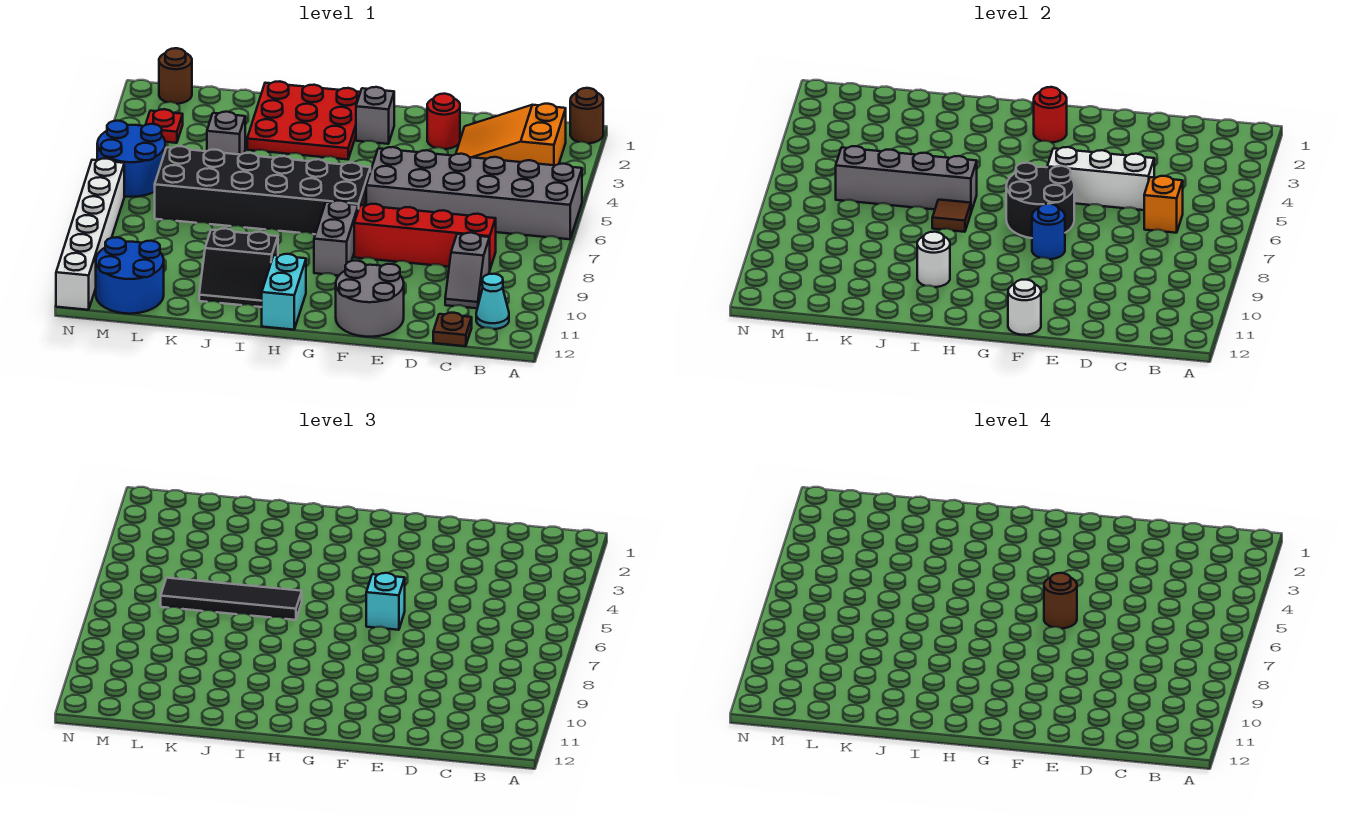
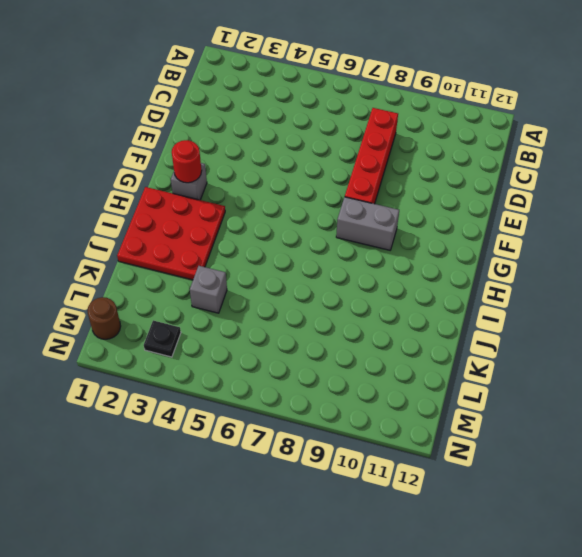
black plate M3 level 1 -> red plate M3 level 1
none -> brown round brick A1 level 1
none -> grey brick A5:F6 level 1
none -> orange slope B2:D3 level 1 top B
none -> cyan cone B11 level 1

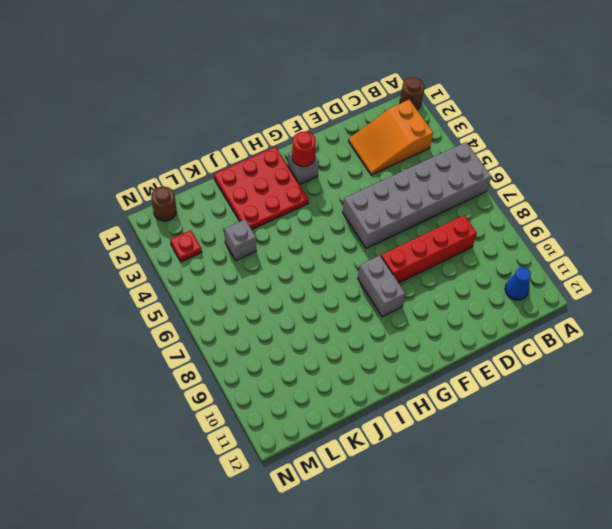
blue cone B11 level 1 -> cyan cone B11 level 1
none -> grey slope C9:C10 level 1 top 9
none -> brown plate C12 level 1
none -> red round brick E2 level 1
none -> grey round brick E11:F12 level 1

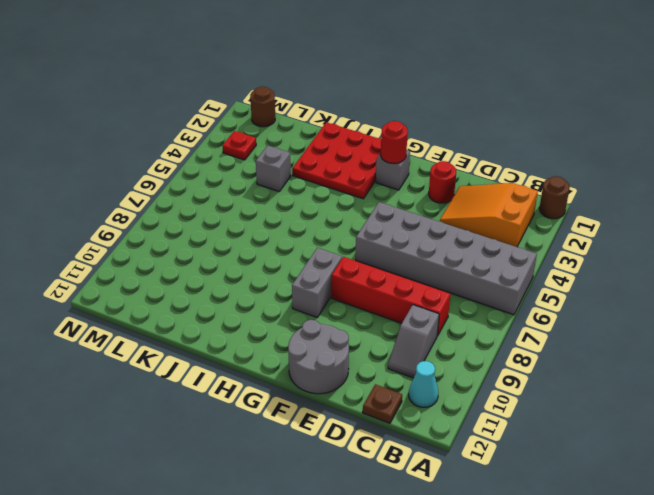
none -> black brick G6:L7 level 1
none -> cyan brick H11:H12 level 1
none -> black slope I10:J11 level 1 top 10
none -> blue round brick L11:M12 level 1

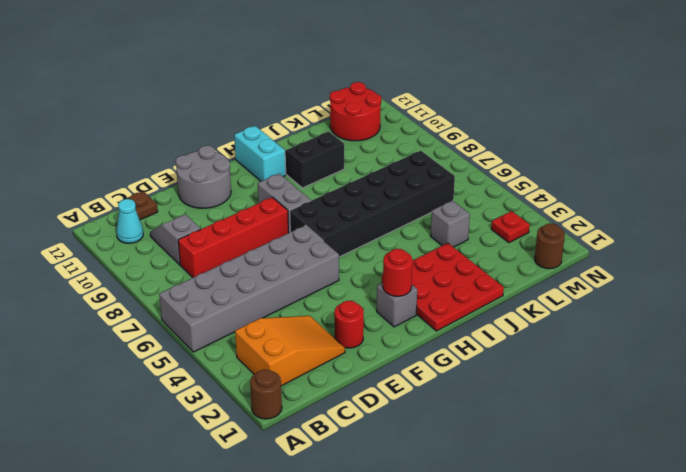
red round brick L11:M12 level 1 -> blue round brick L11:M12 level 1
none -> blue round brick M5:N6 level 1
none -> white brick N7:N12 level 1
none -> orange brick C6 level 2
none -> white brick D5:F5 level 2

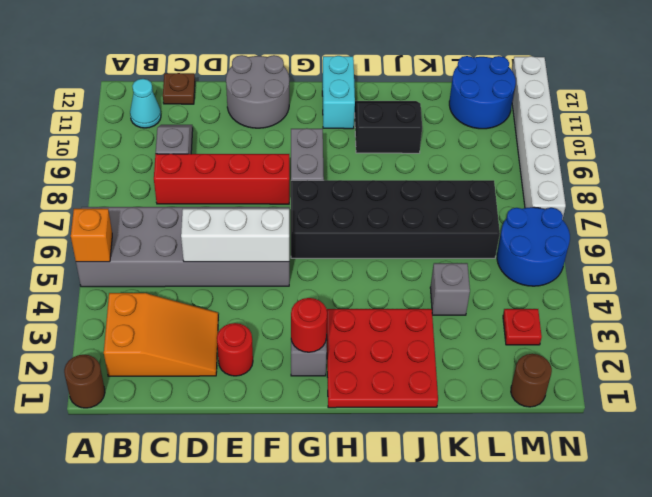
orange brick A5 level 2 -> orange brick C6 level 2
none -> black round brick F6:G7 level 2
none -> blue round brick F8 level 2
none -> white round brick F12 level 2
none -> grey brick I6:L6 level 2

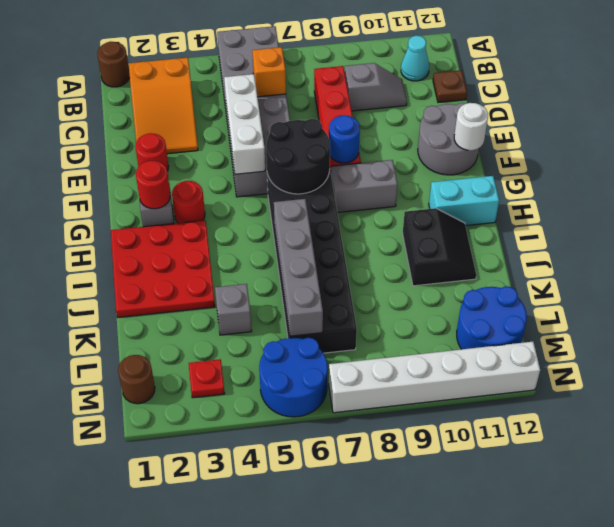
red round brick G3 level 1 -> none
none -> brown tile I7 level 2
none -> white round brick I10 level 2
none -> cyan brick F6 level 3
none -> black tile I6:L6 level 3

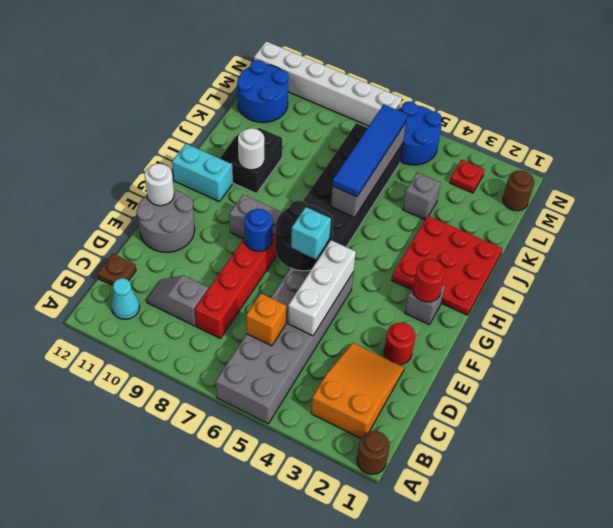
blue tile I6:L6 level 3 -> black tile I6:L6 level 3
none -> brown tile I7 level 2
none -> brown round brick F6 level 4

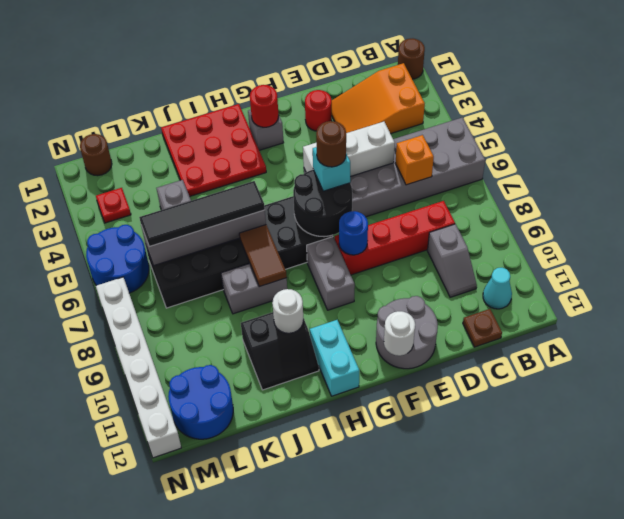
brown tile I7:I8 level 2 -> brown tile I7 level 2
grey brick I8:J8 level 1 -> none

